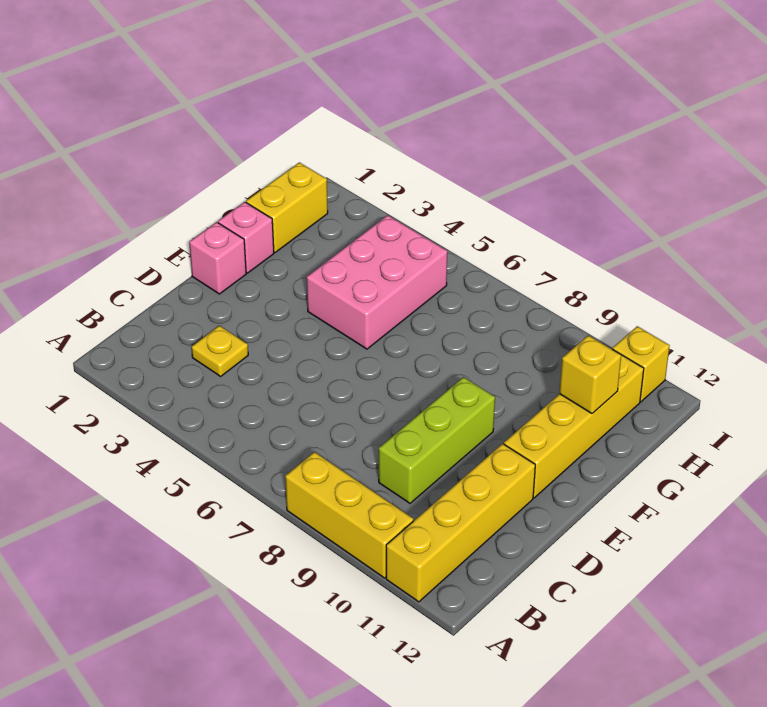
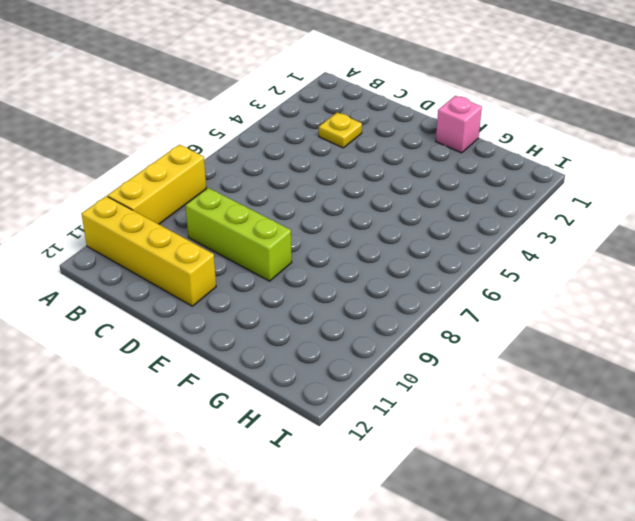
none -> pink brick E1 level 1
none -> yellow brick E11:H11 level 1

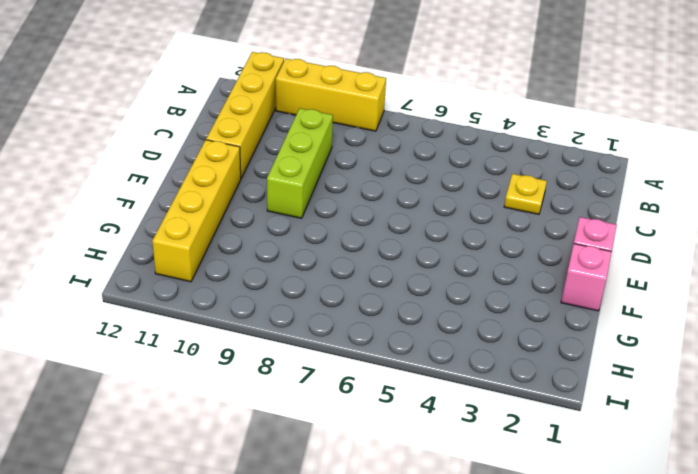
none -> pink brick F4:H5 level 1
none -> yellow brick G1:H1 level 1

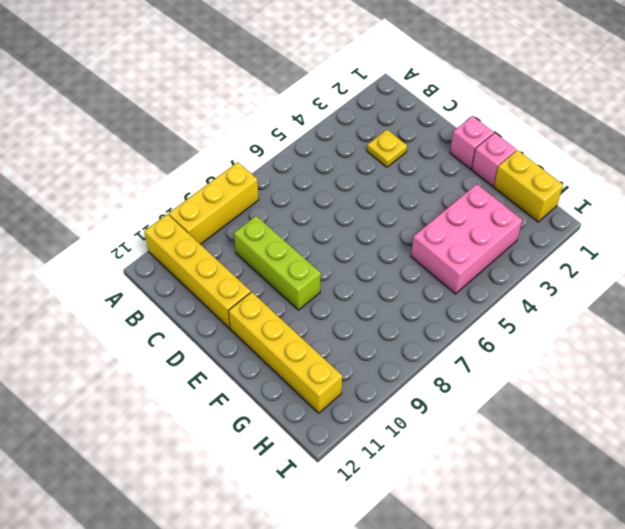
pink brick G3:H5 level 1 -> pink brick F4:H5 level 1
none -> yellow brick I11 level 1
none -> yellow brick G11 level 2

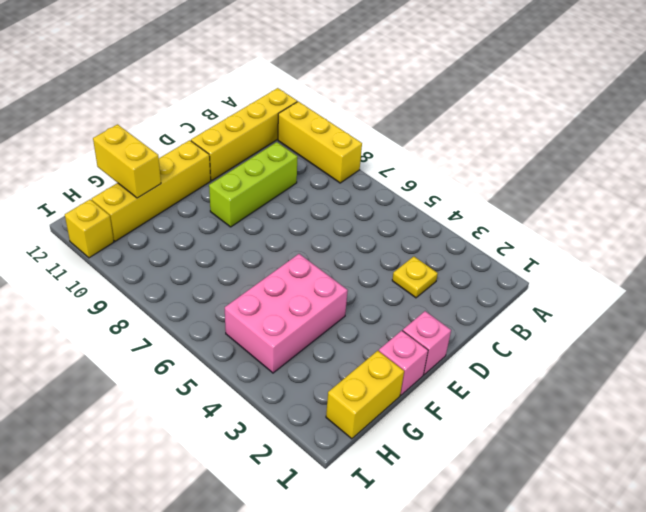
yellow brick G11:G12 level 2 -> yellow brick G11 level 2

